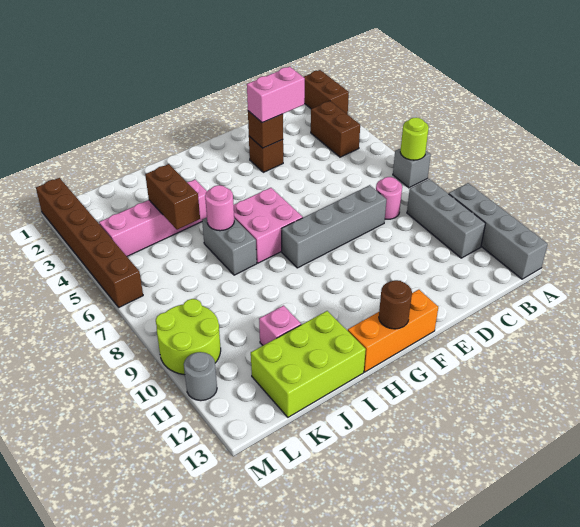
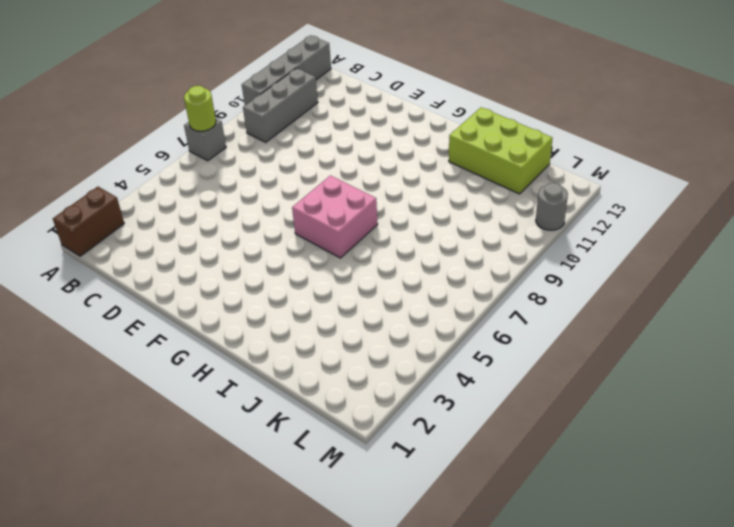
none -> brown brick B3:B4 level 1
none -> pink round brick C8 level 1
none -> grey brick D8:G8 level 1

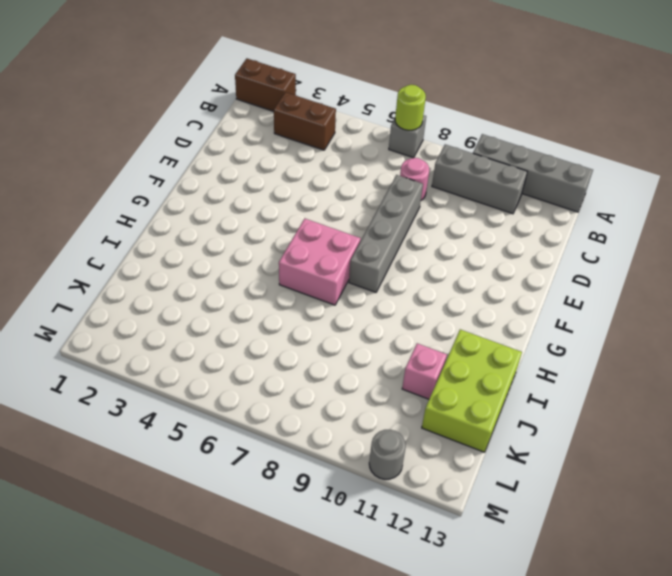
none -> brown brick E3 level 1
none -> orange brick F13:H13 level 1
none -> pink brick I4:L4 level 1

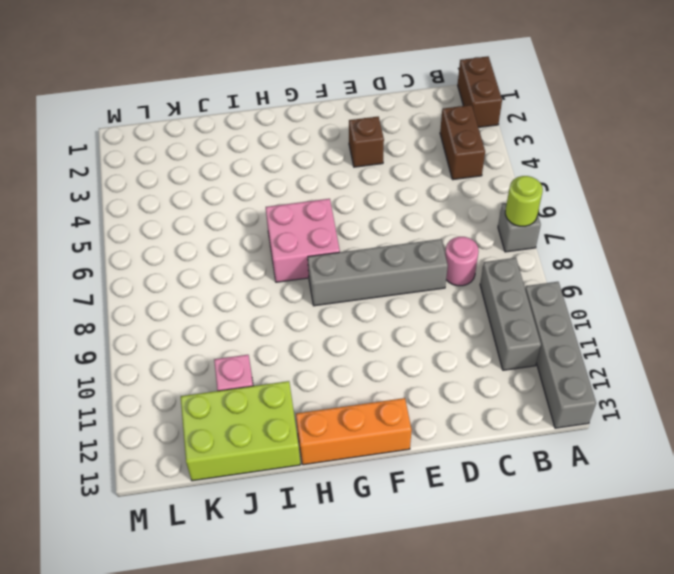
none -> pink brick I4:L4 level 1
none -> grey brick I6:I7 level 1
none -> lime round brick L9:M10 level 1

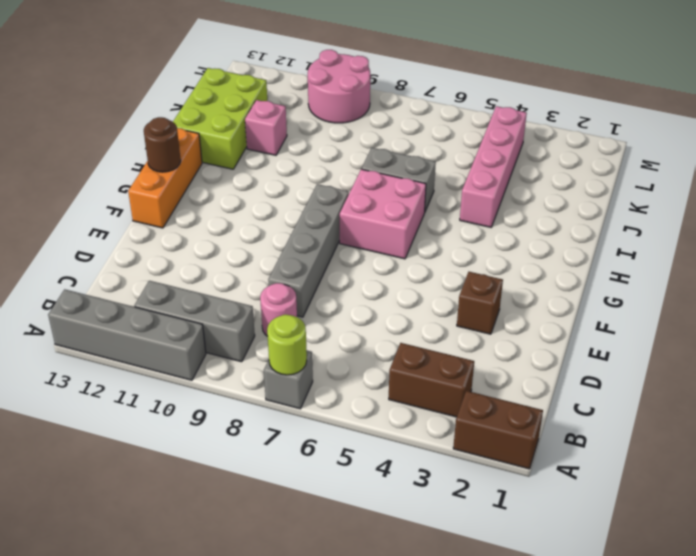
pink round brick L9:M10 level 1 -> lime round brick L9:M10 level 1
none -> brown brick M1:M6 level 1
none -> grey round brick M11 level 1
none -> brown brick E3 level 2

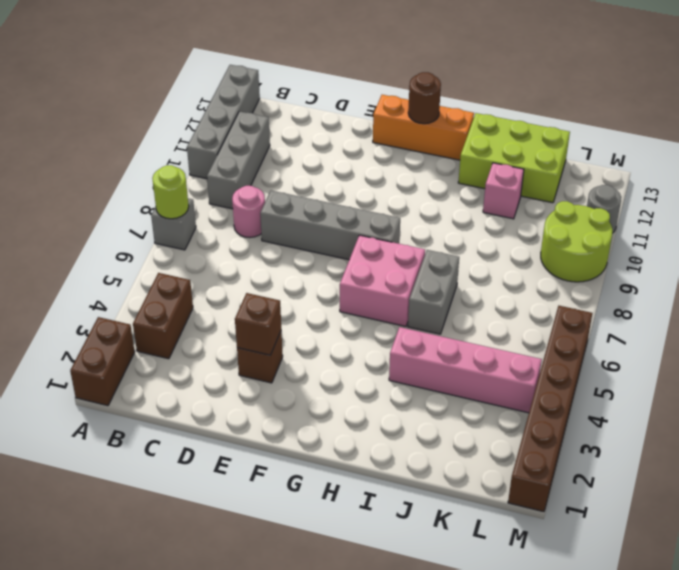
none -> pink round brick I6 level 2
none -> brown brick J4:J5 level 2
none -> pink brick D3:E3 level 3

